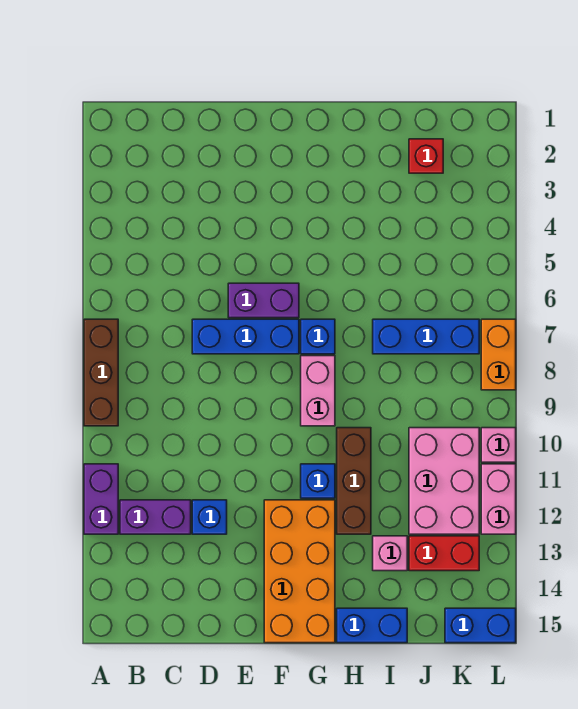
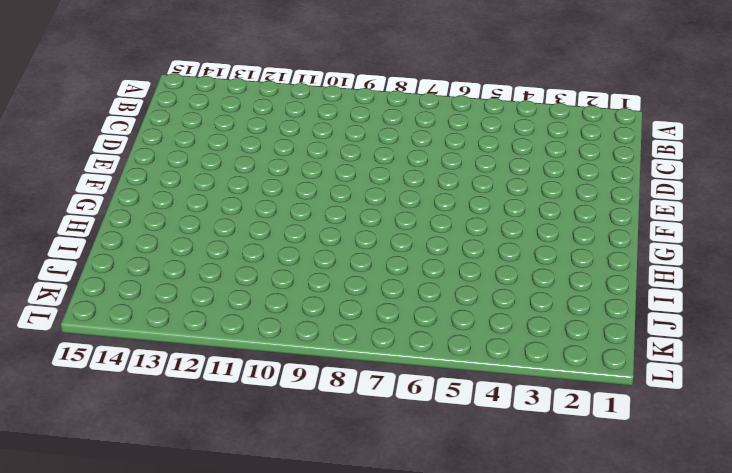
none -> brown brick A7:A9 level 1
none -> purple brick A11:A12 level 1
none -> purple brick B12:C12 level 1

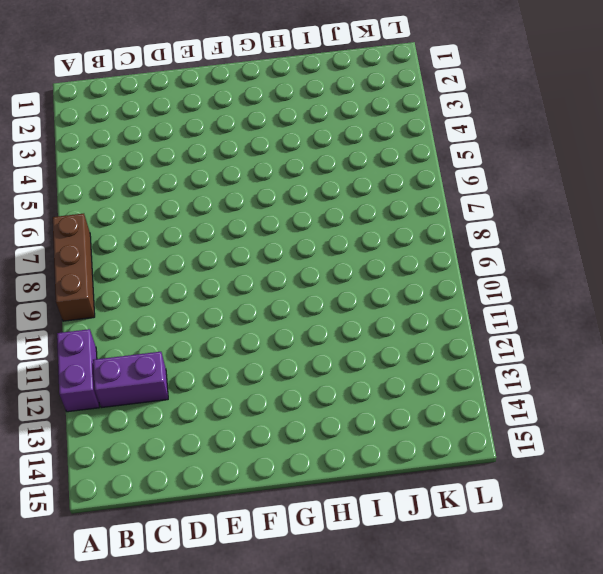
none -> blue brick D7:F7 level 1
none -> blue brick D12 level 1
none -> purple brick E6:F6 level 1

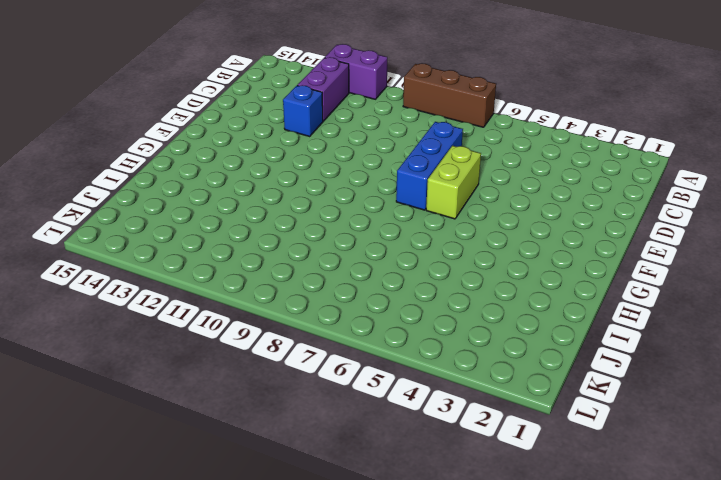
lime brick E6:F6 level 1 -> purple brick E6:F6 level 1
none -> orange brick F12:G15 level 1
none -> blue brick G7 level 1
none -> pink brick G8:G9 level 1

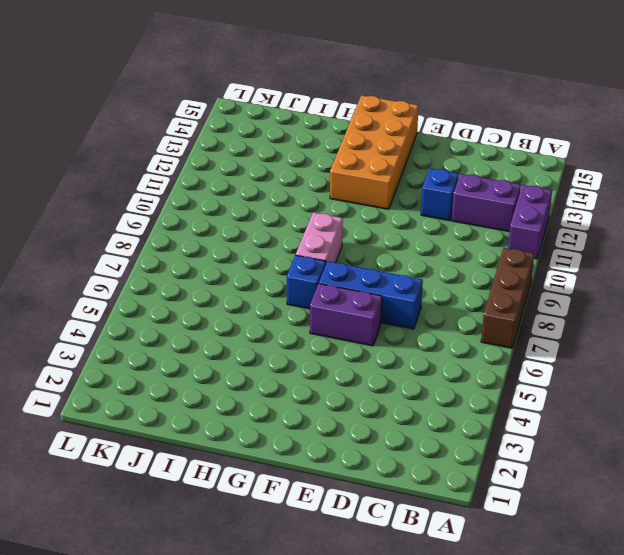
none -> blue brick G11 level 1
none -> brown brick H10:H12 level 1
none -> blue brick H15:I15 level 1

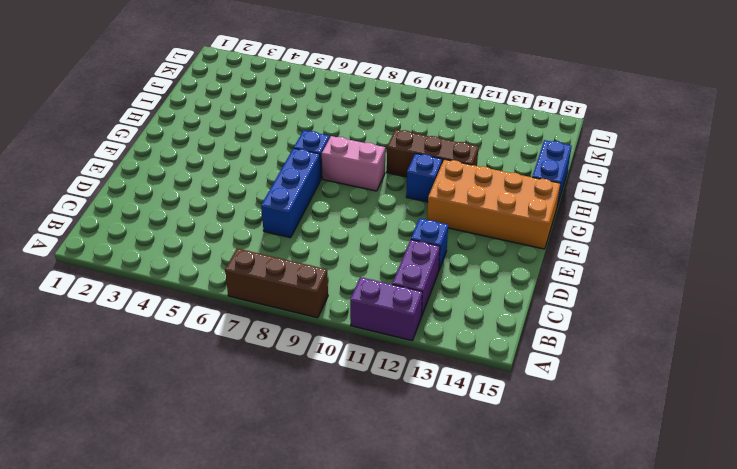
none -> purple brick E6:F6 level 1
none -> blue brick I7:K7 level 1
none -> pink brick I13 level 1

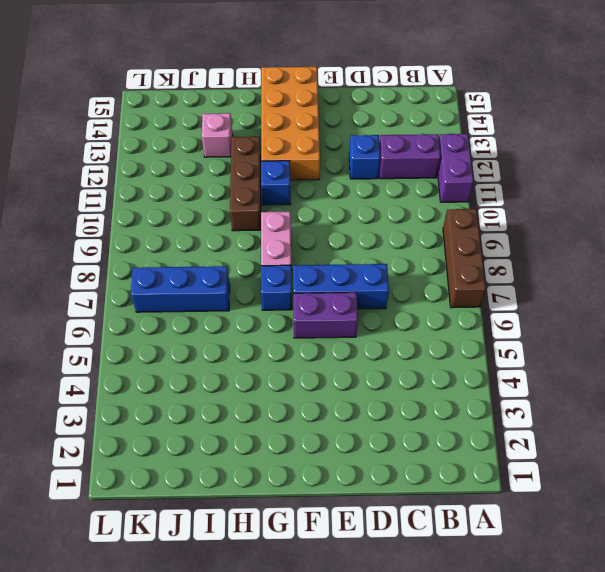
none -> blue brick H15:I15 level 1
none -> red brick J2 level 1
none -> pink brick J10:K12 level 1

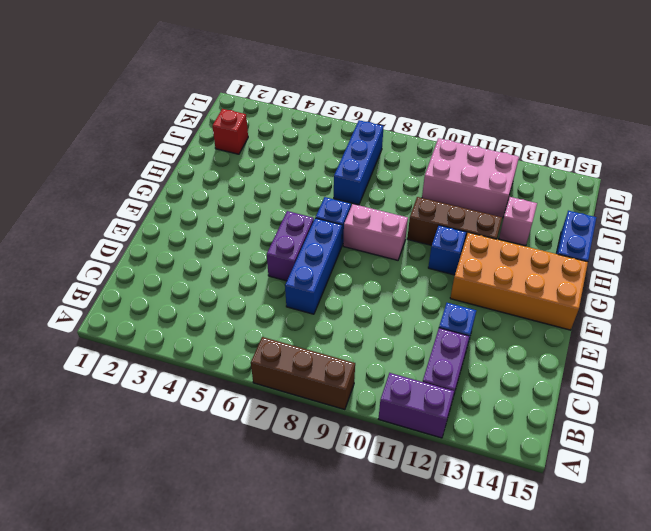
none -> red brick J13:K13 level 1
none -> blue brick K15:L15 level 1
none -> orange brick L7:L8 level 1

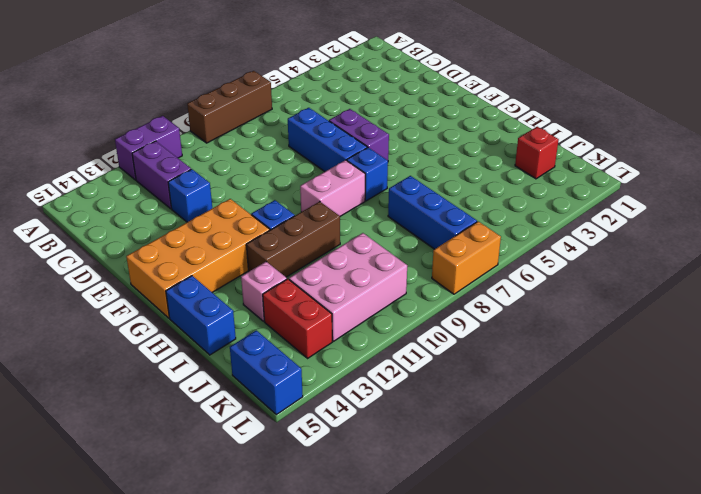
none -> pink brick L10 level 1
none -> pink brick L11:L12 level 1

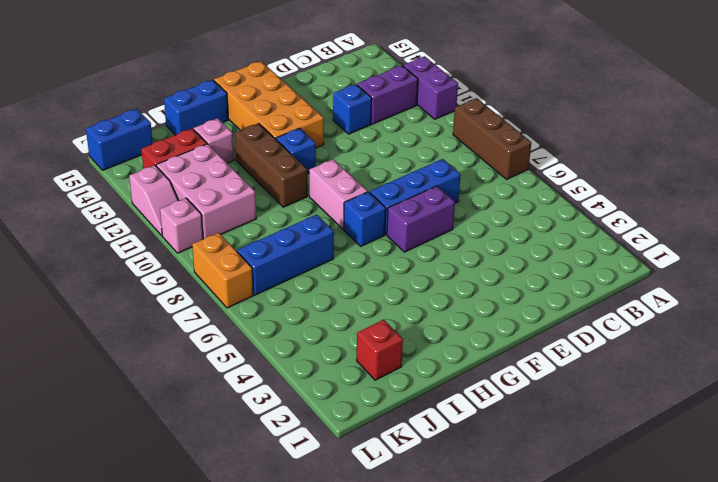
pink slope L11:L12 level 1 top 12 -> pink brick L11:L12 level 1

